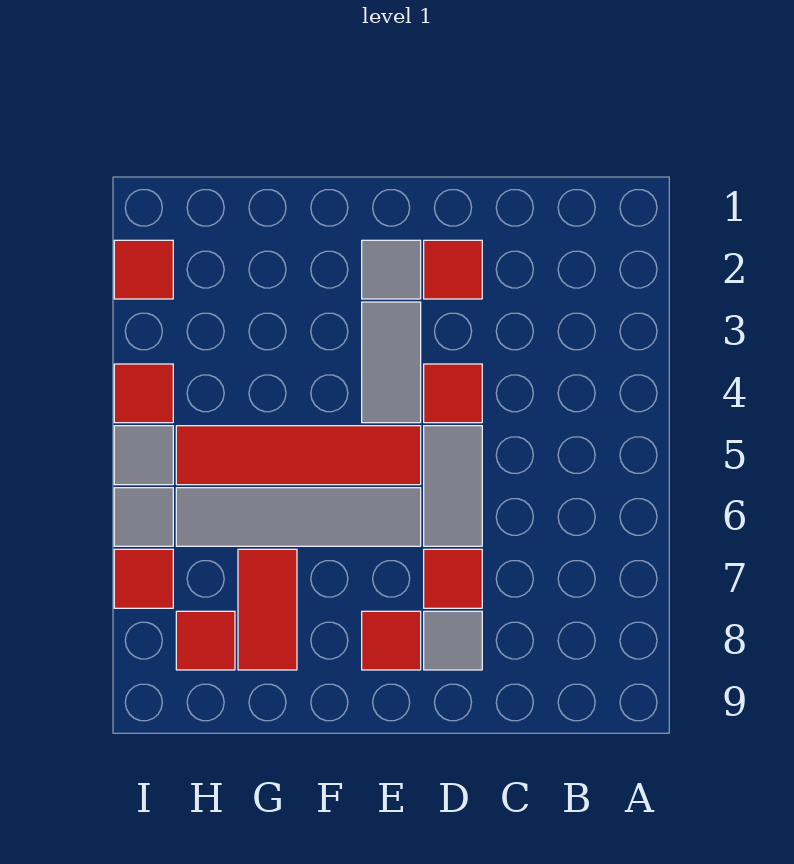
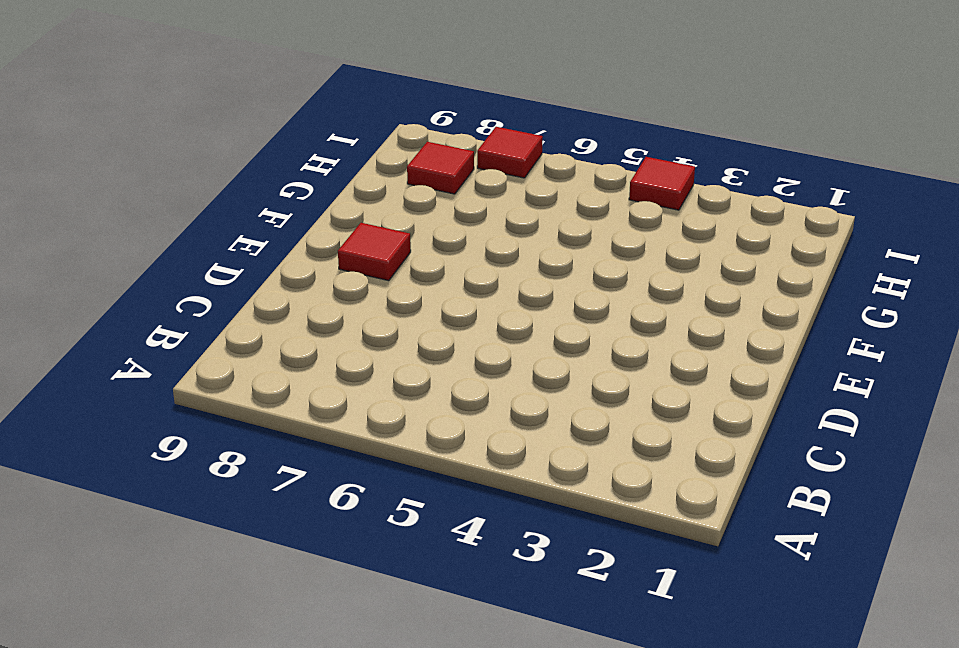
none -> red tile D2 level 1
none -> red tile D4 level 1
none -> grey tile D5:D6 level 1

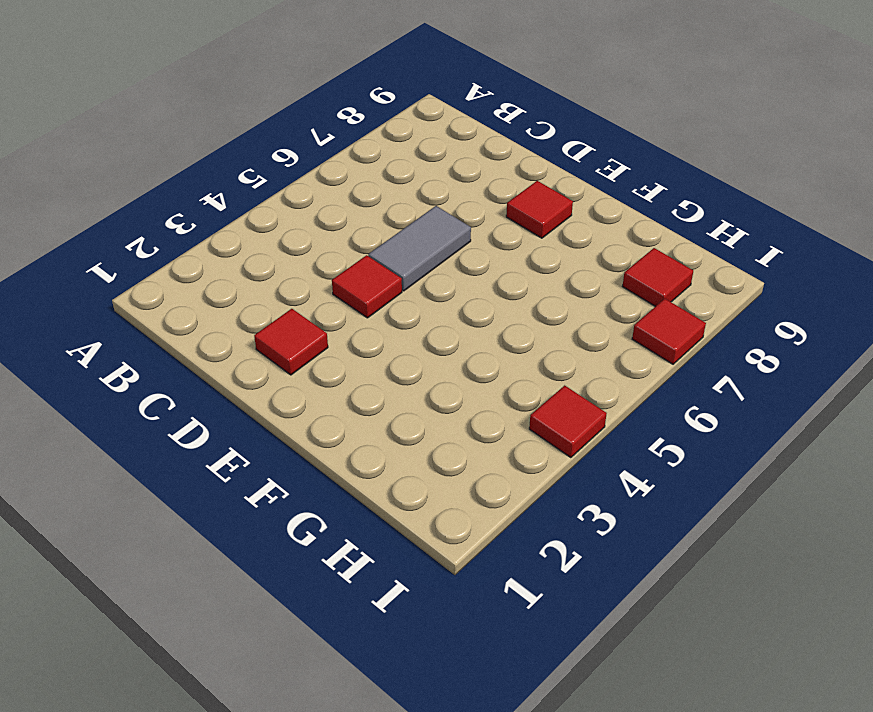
none -> red tile D7 level 1
none -> grey tile D8 level 1
none -> grey tile E2 level 1

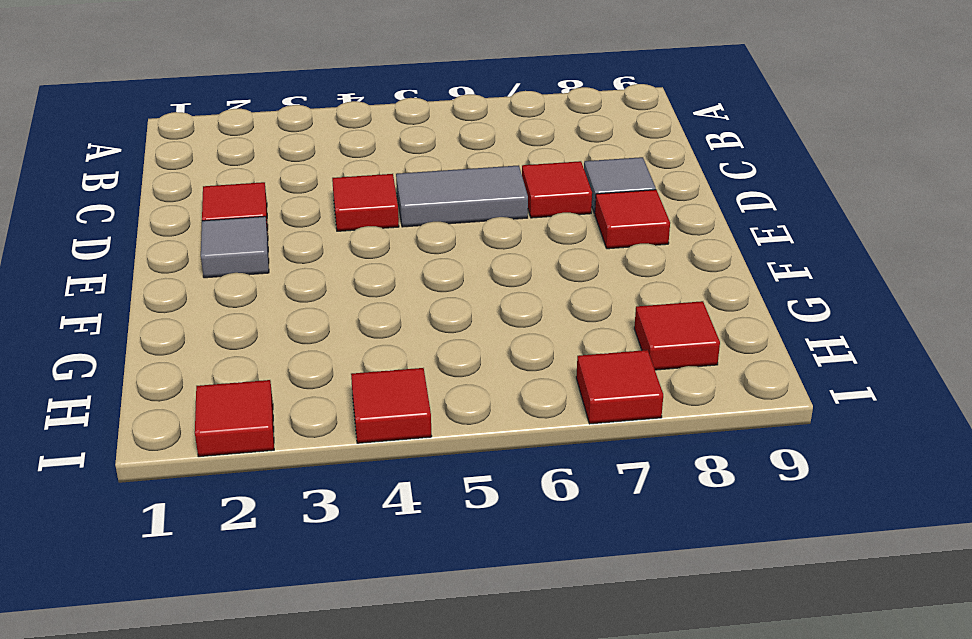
none -> grey tile E3:E4 level 1
none -> red tile E5:H5 level 1
none -> grey tile E6:H6 level 1

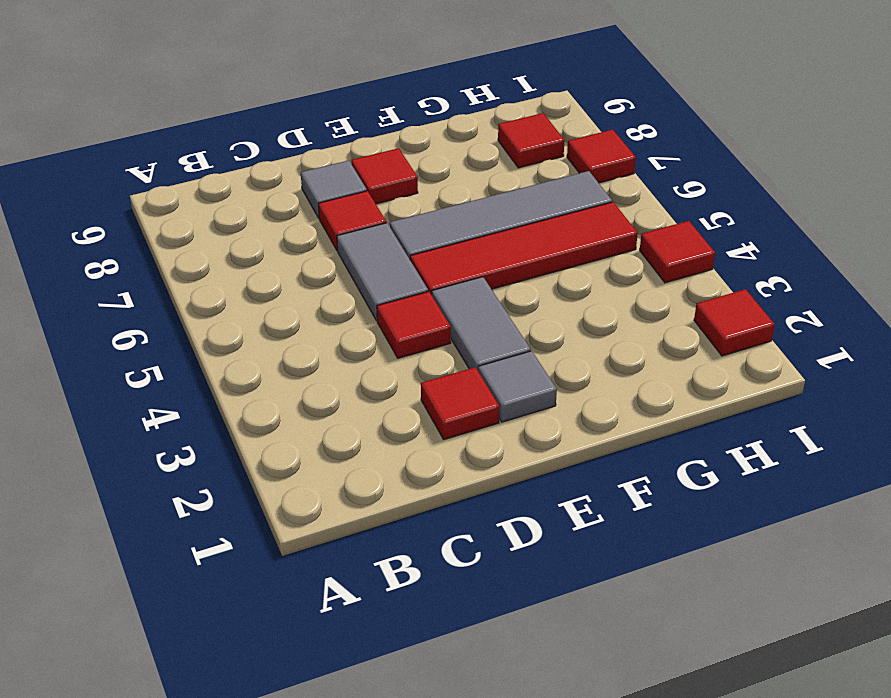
none -> red tile G7:G8 level 1
none -> grey tile I5 level 1
none -> grey tile I6 level 1

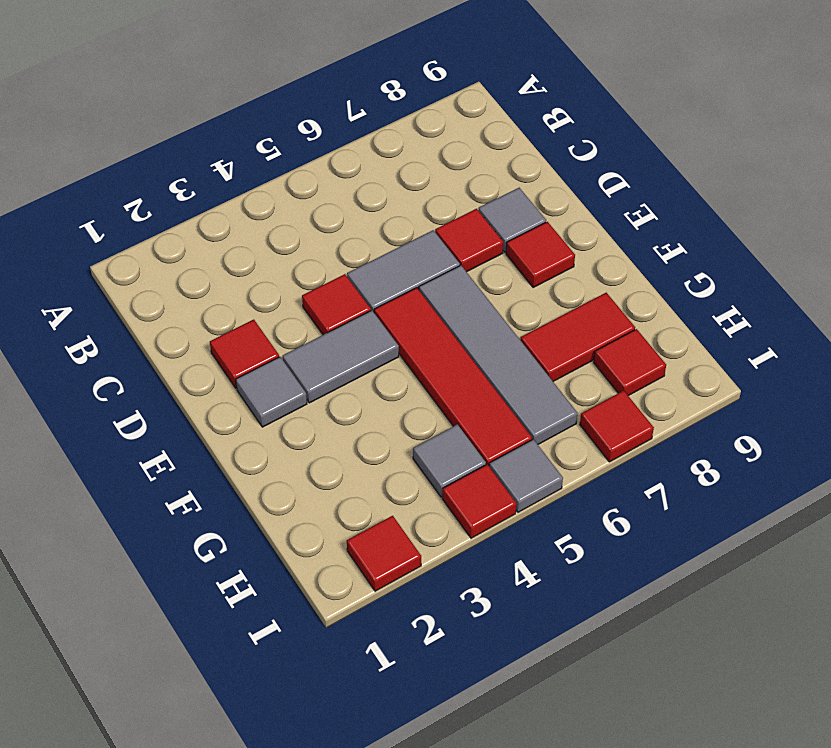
grey tile H4 level 1 -> grey tile I6 level 1

